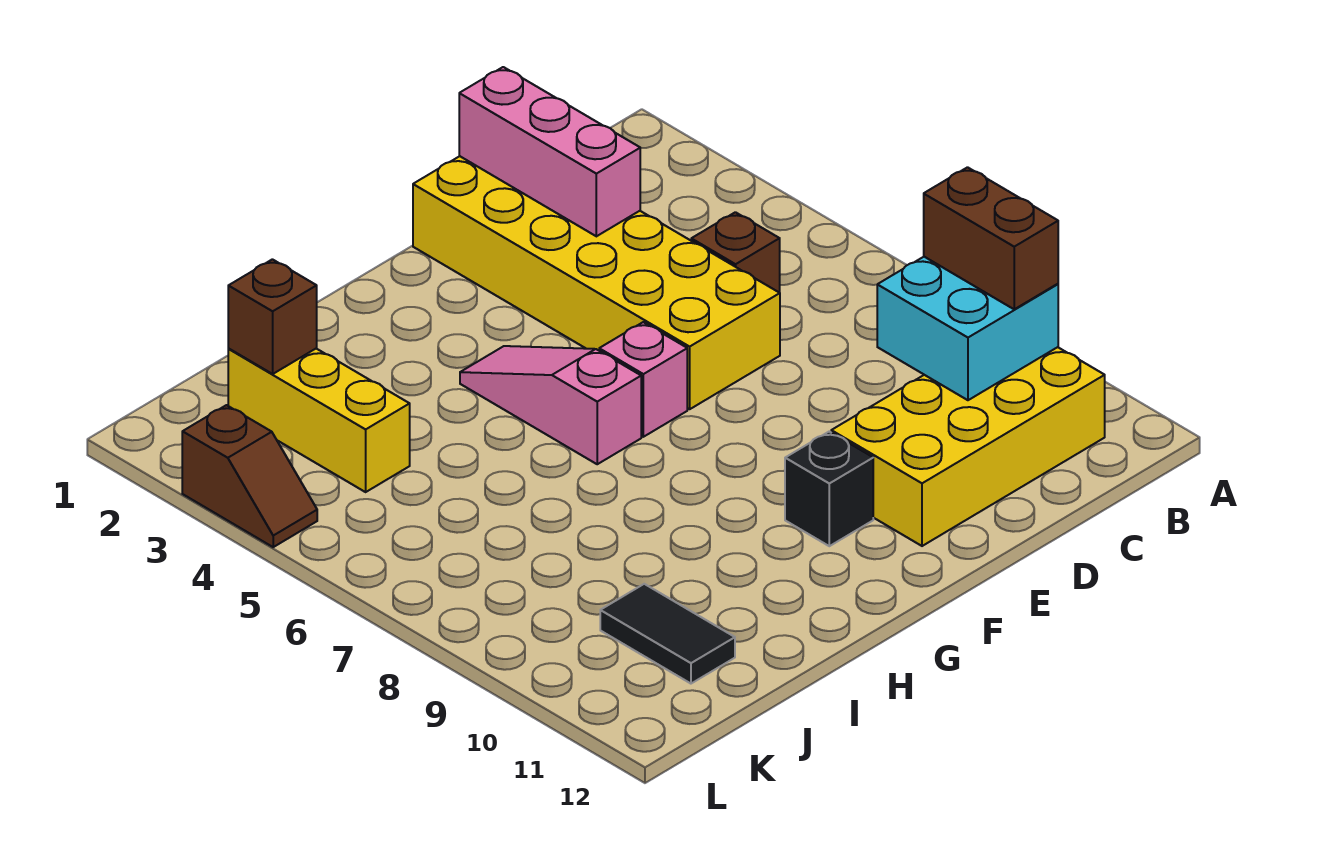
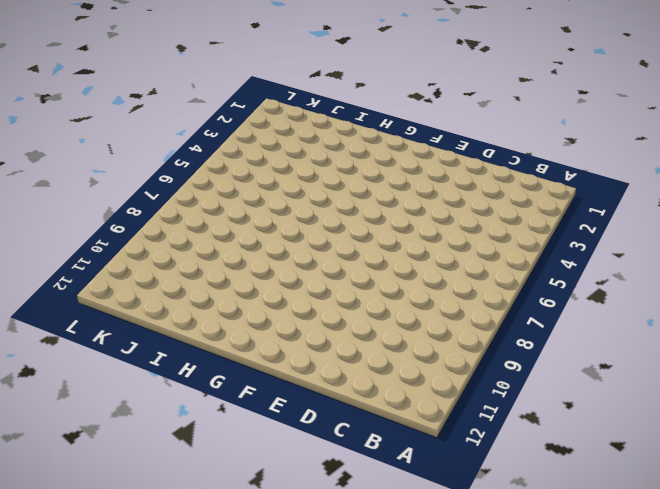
none -> yellow brick B10:E11 level 1
none -> brown brick C5 level 1
none -> yellow brick D1:E6 level 1

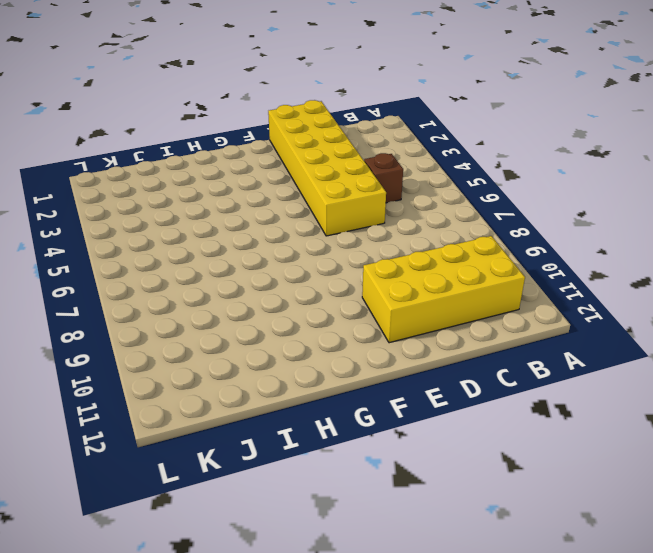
none -> pink brick F6 level 1
none -> black brick F10 level 1
none -> pink slope G4:G6 level 1 top 6

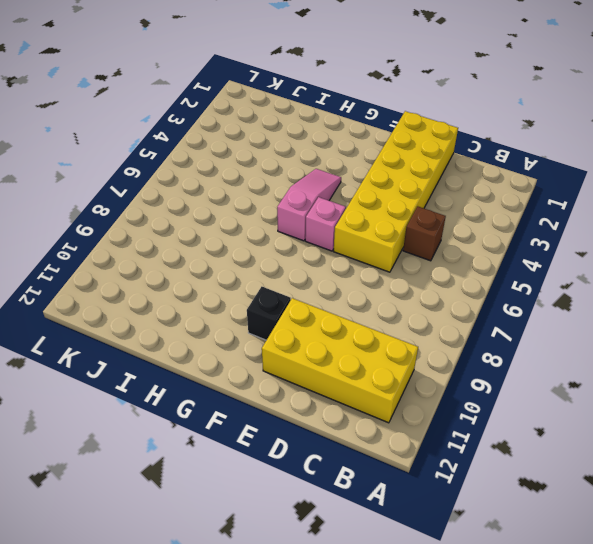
none -> yellow brick J2:J4 level 1
none -> black tile J10:J11 level 1
none -> brown slope L3:L4 level 1 top 3

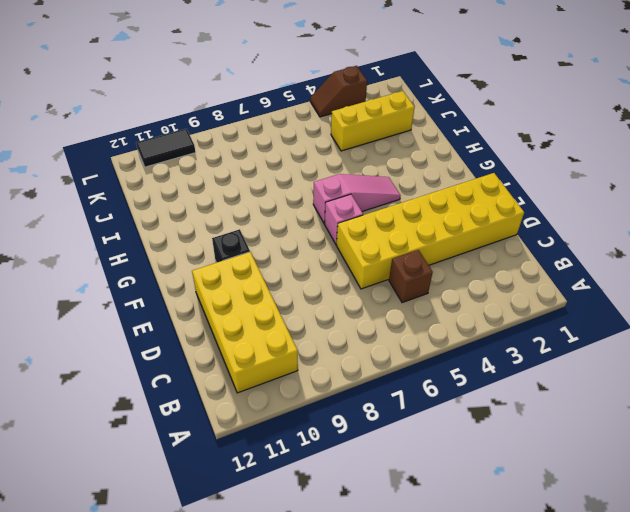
black tile L10:L11 level 1 -> black tile J10:J11 level 1
none -> cyan brick B9:C10 level 2
none -> pink brick D1:D3 level 2
none -> brown brick J2 level 2

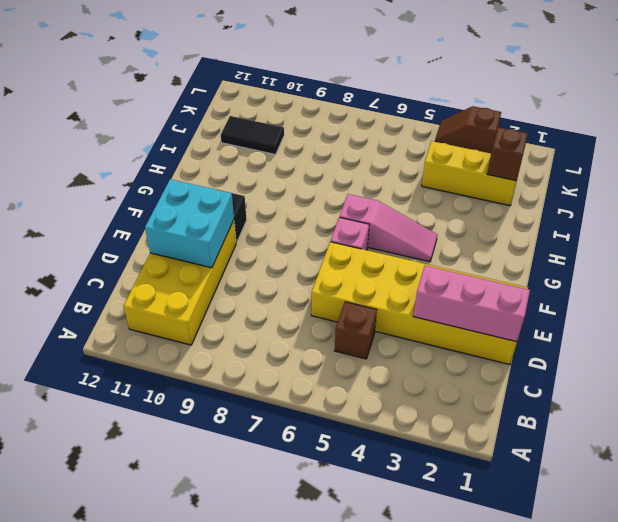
cyan brick D10:E11 level 2 -> cyan brick B9:C10 level 2
none -> brown brick B9:B10 level 3

